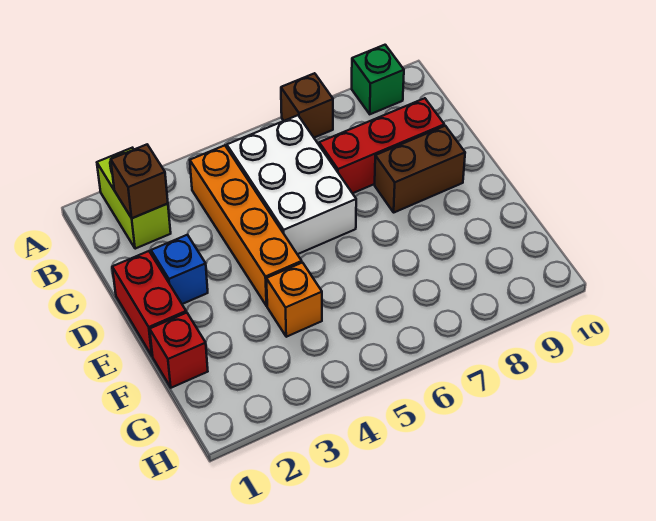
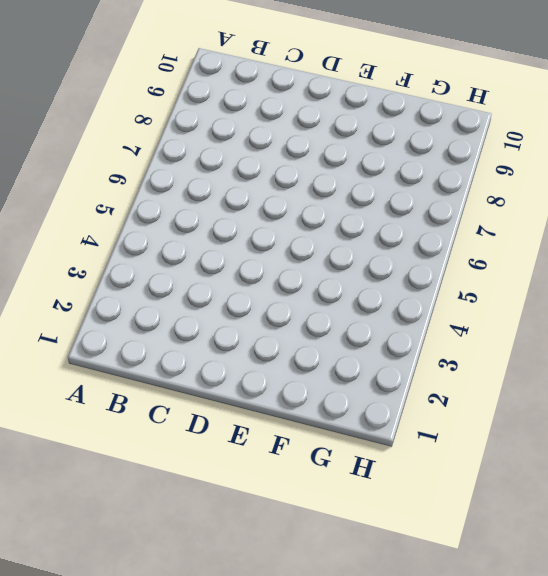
none -> lime brick A2:B2 level 1
none -> brown brick A7 level 1
none -> green brick A9 level 1

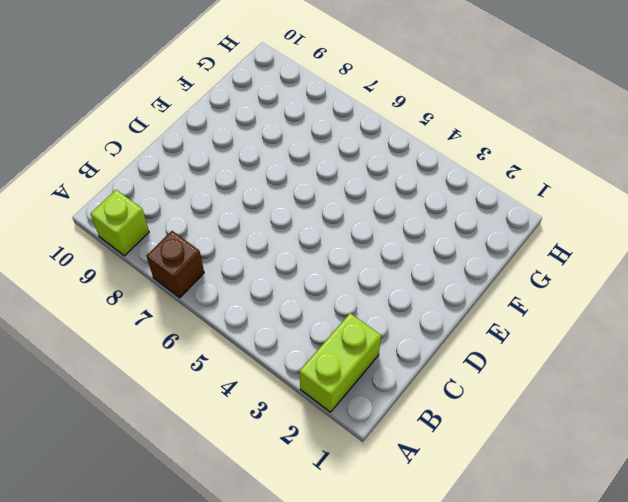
lime brick A9 level 1 -> green brick A9 level 1
none -> orange brick B4:E4 level 1
none -> white brick B5:D6 level 1
none -> red brick C7:C9 level 1

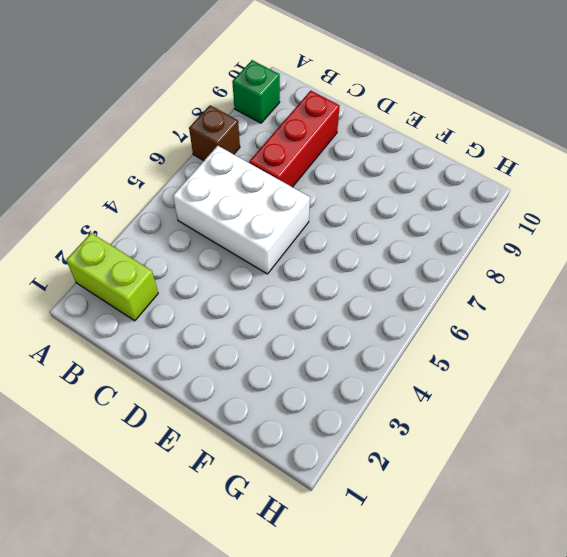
none -> orange brick B4:E4 level 1
none -> red brick D1:E1 level 1
none -> blue brick D2 level 1

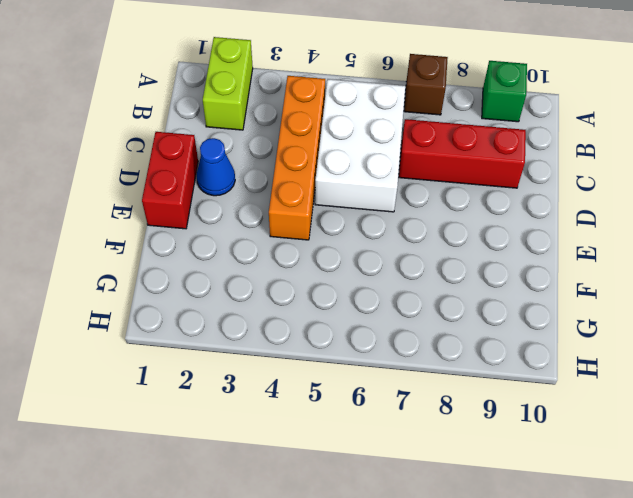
blue cone D2 level 1 -> blue brick D2 level 1
none -> brown brick D8:D9 level 1
none -> red brick F1 level 1
none -> orange brick F4 level 1

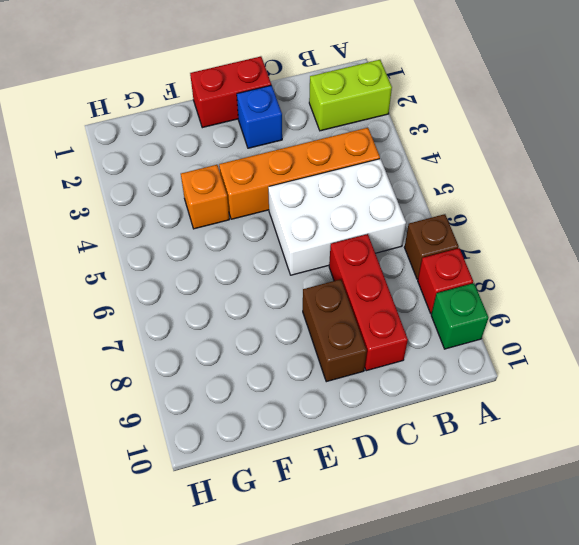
red brick A8 level 1 -> red brick F1 level 1
none -> brown brick B2 level 2

